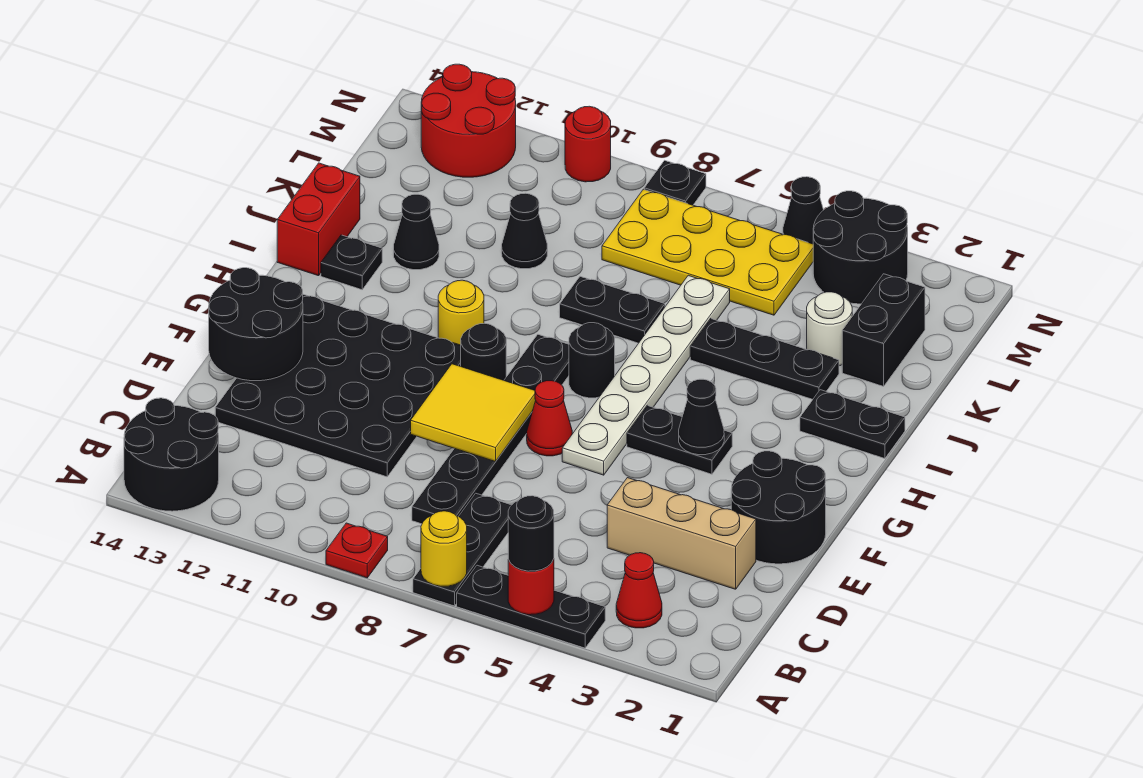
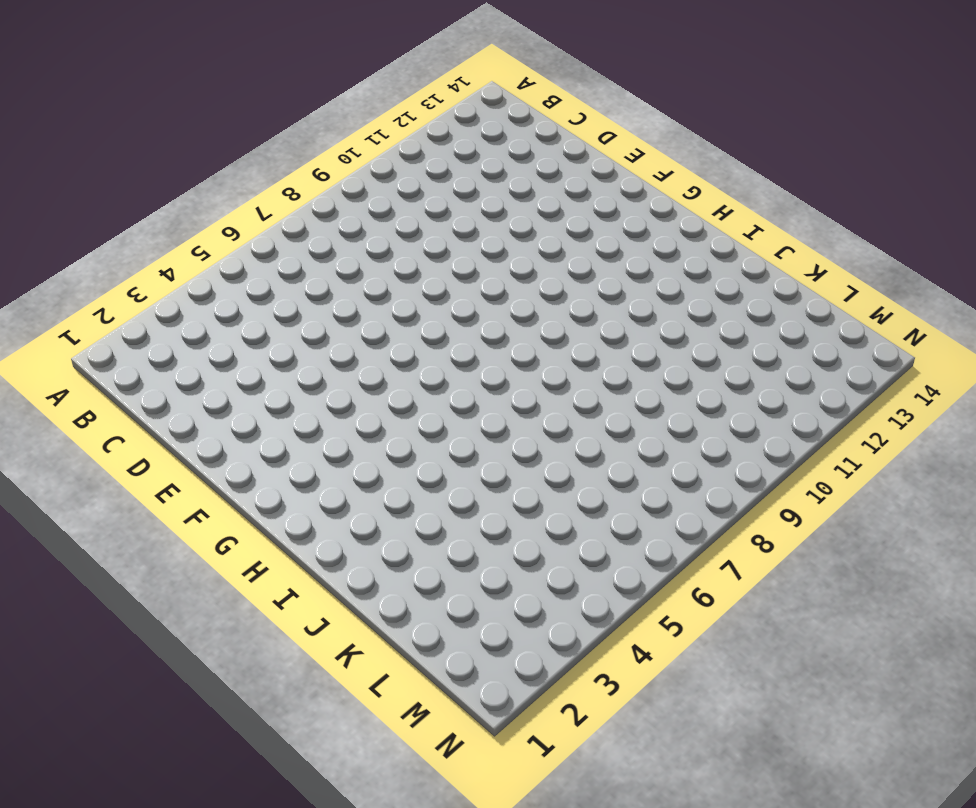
none -> black plate A4:A6 level 1
none -> black plate A7:C7 level 1
none -> red plate A9 level 1
none -> black round brick A13:B14 level 1

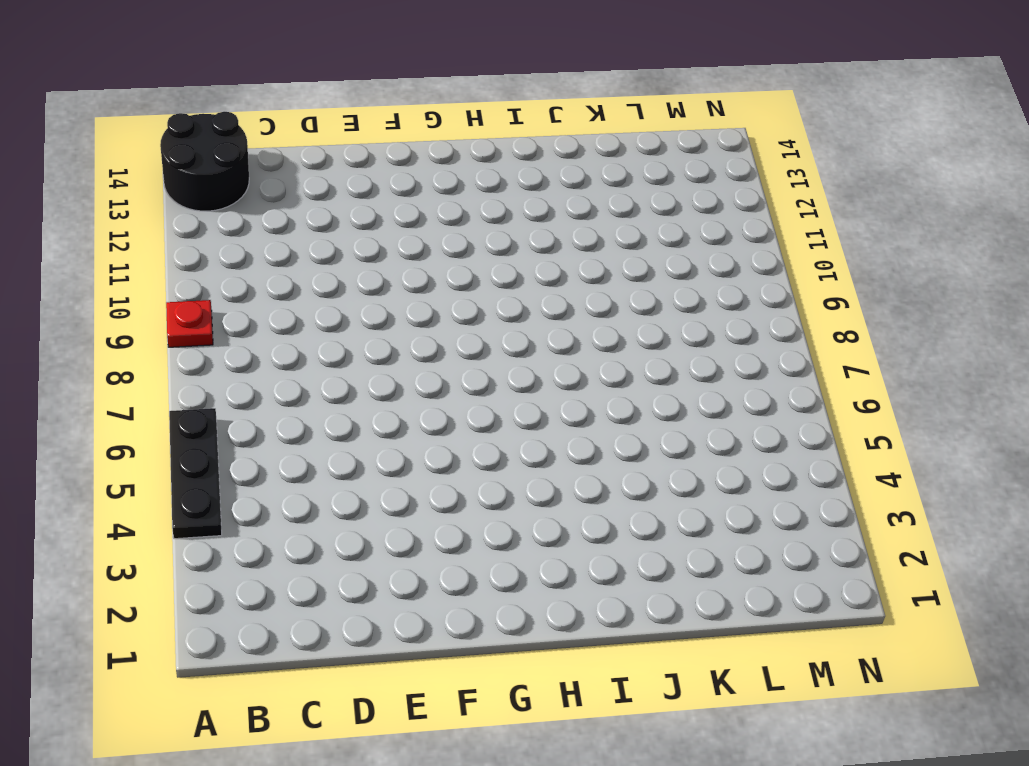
none -> black plate A7:C7 level 1
none -> red cone B3 level 1
none -> black plate C8:H8 level 1
none -> tan brick D2:D4 level 1

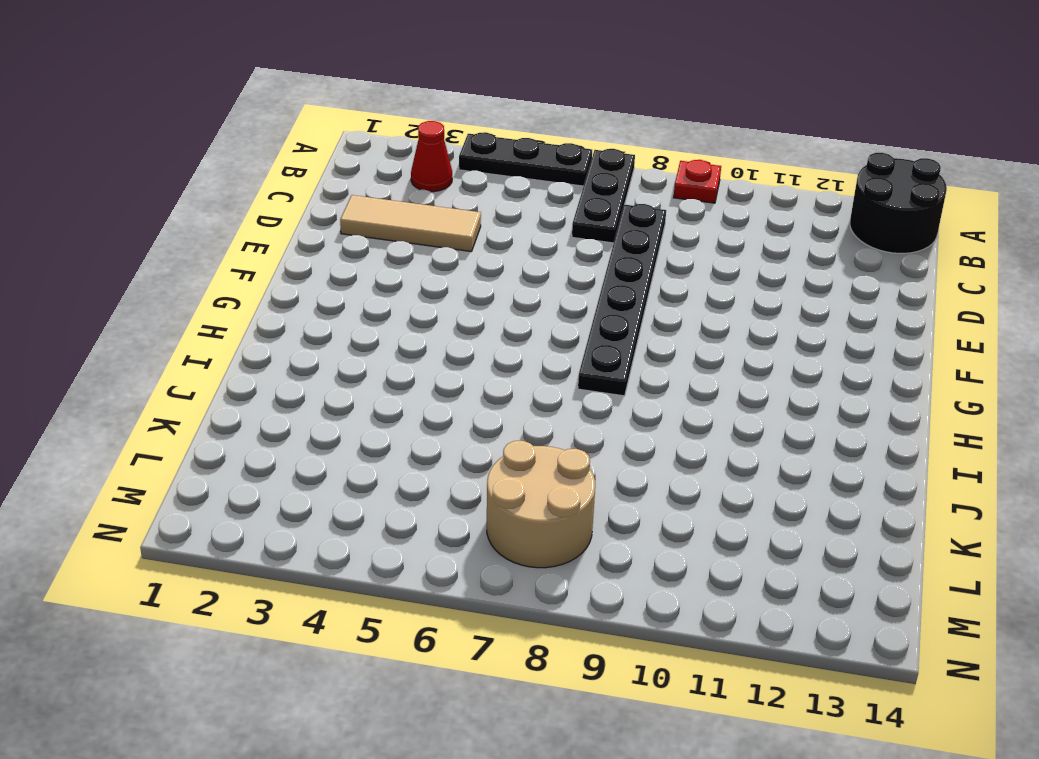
tan tile D2:D4 level 1 -> tan brick D2:D4 level 1
tan round brick L7:M8 level 1 -> yellow plate L5:M8 level 1
none -> black plate D10:G13 level 1
none -> black round brick E1:F2 level 1
none -> white plate F6:K6 level 1
none -> red cone F7 level 1

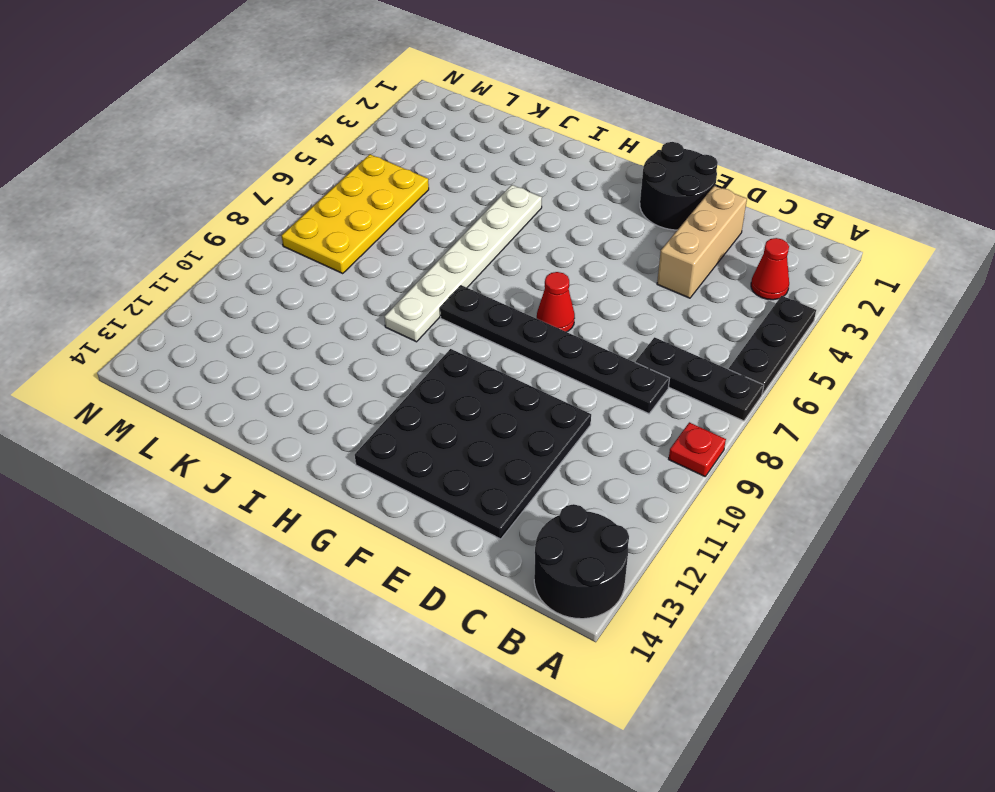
white plate I4:I9 level 1 -> white plate F6:K6 level 1
none -> black plate G4:G5 level 1
none -> black round brick G9 level 1
none -> black round brick H7 level 1
none -> yellow round brick H10 level 1

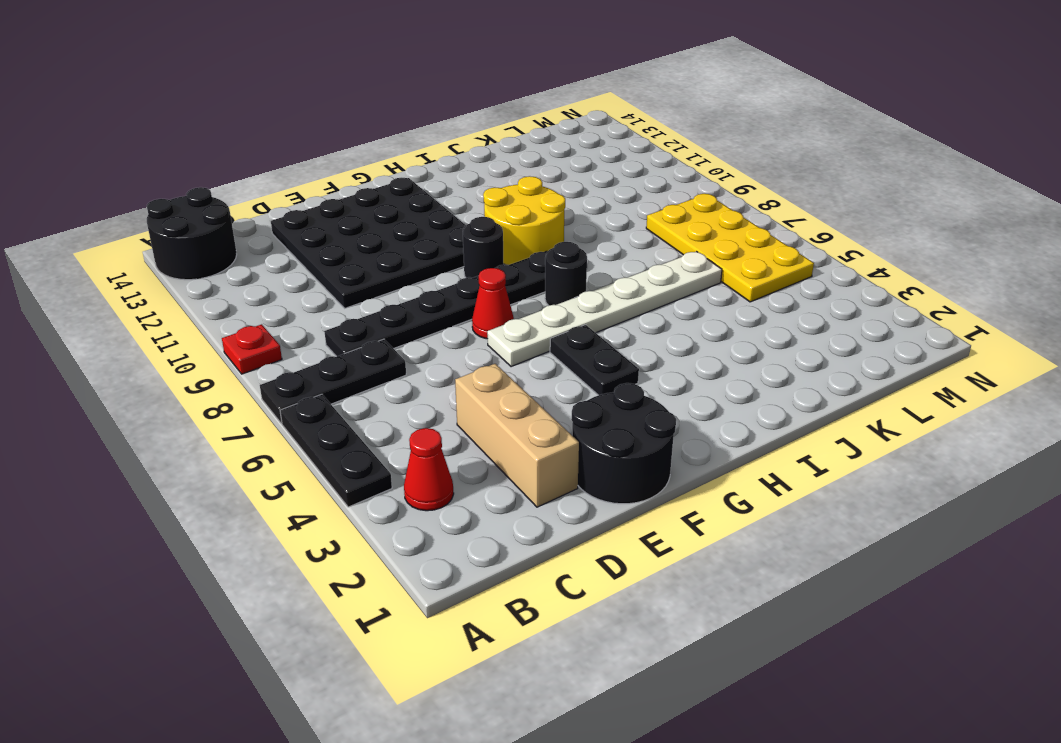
yellow round brick H9:I10 level 1 -> yellow round brick H10 level 1
none -> black plate I1:I2 level 1
none -> black plate I13 level 1
none -> red brick I14:J14 level 1
none -> black plate J3:J5 level 1

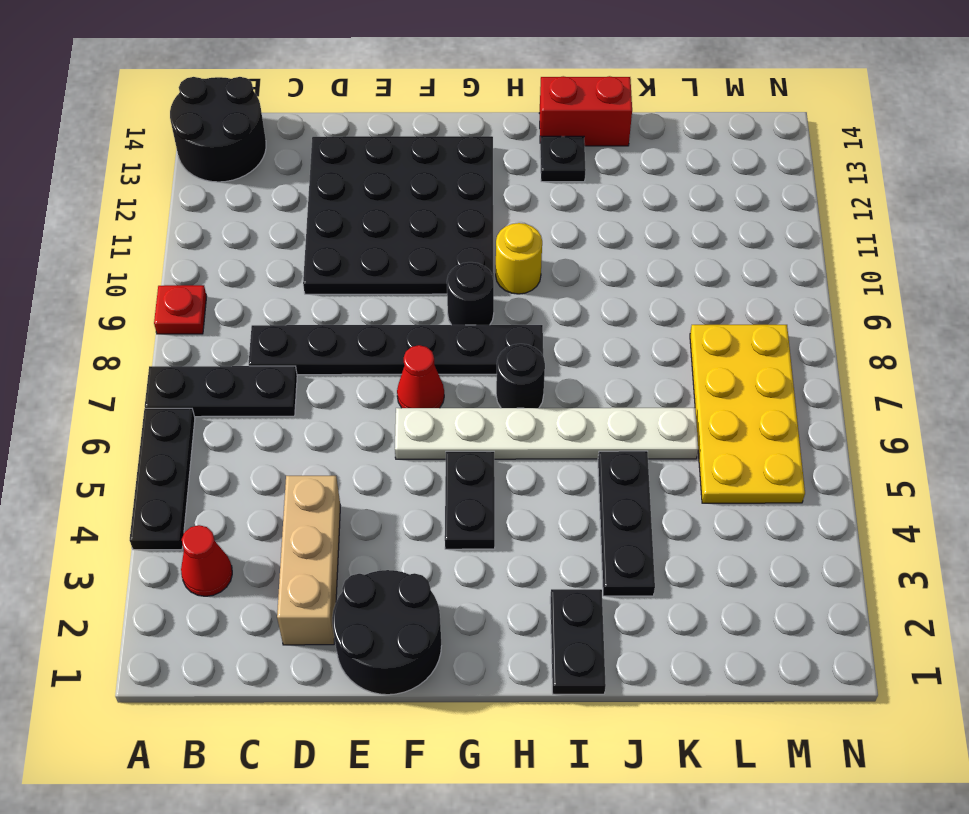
none -> black plate J7:J8 level 1
none -> black cone J12 level 1
none -> black brick K2:L2 level 1
none -> white round brick K3 level 1

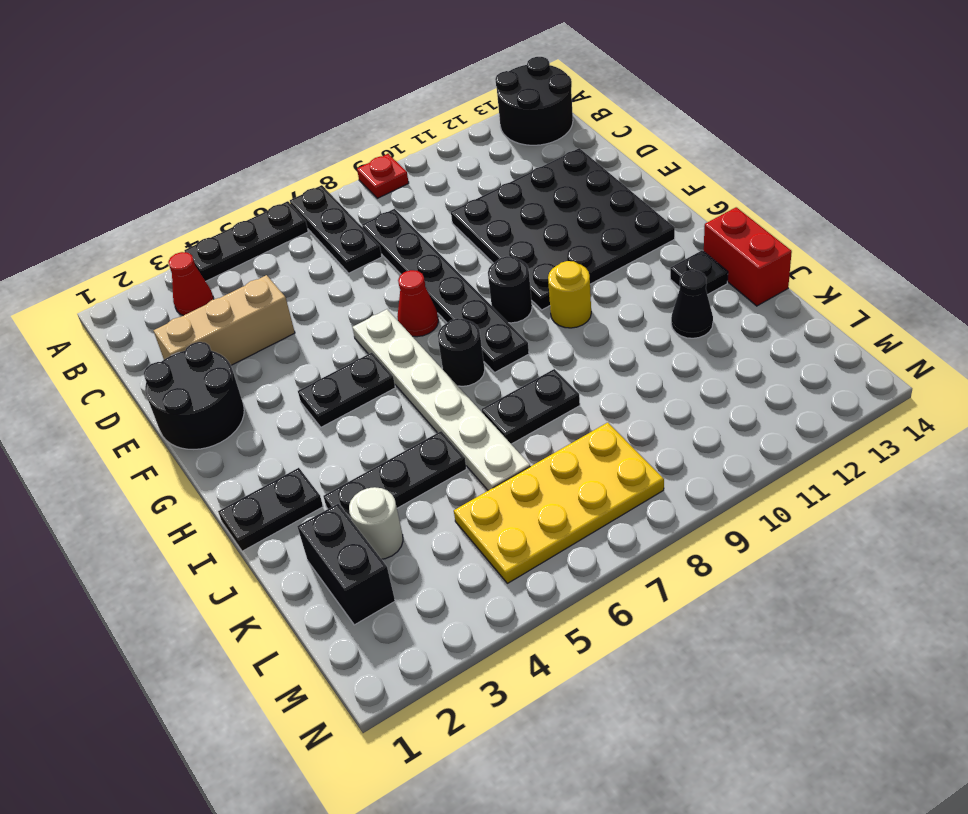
none -> black cone K10 level 1
none -> black round brick M3:N4 level 1
none -> red round brick M12:N13 level 1
none -> black cone N5 level 1

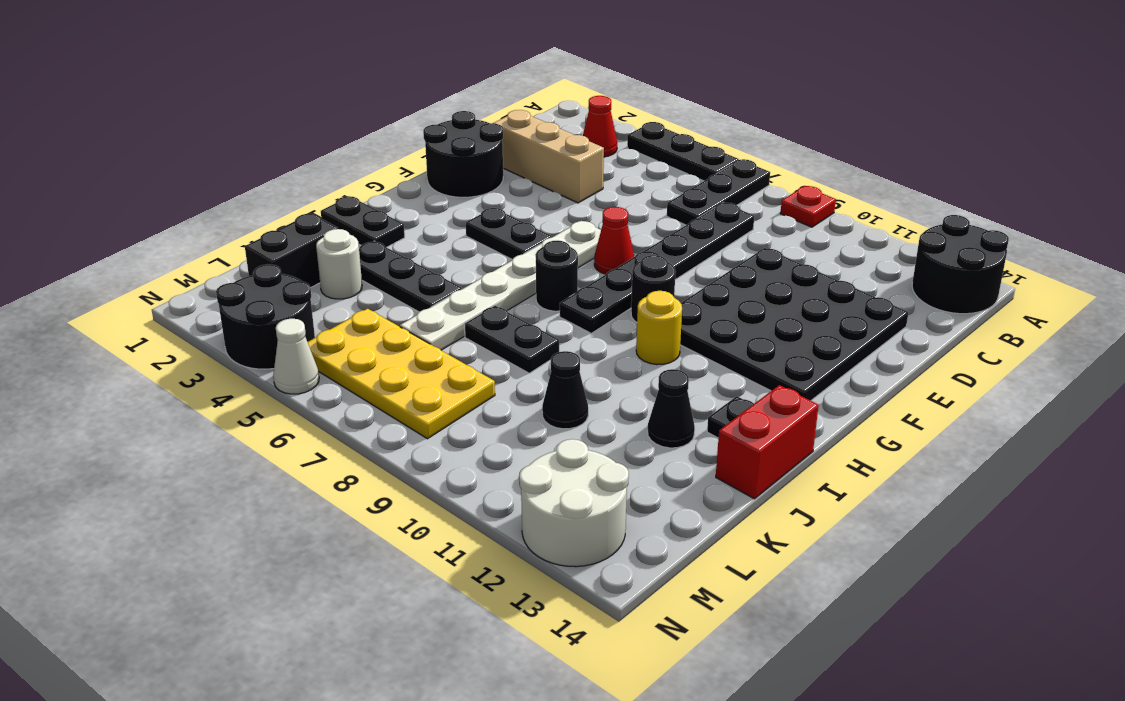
white round brick M12:N13 level 1 -> red round brick M12:N13 level 1
white cone N5 level 1 -> black cone N5 level 1
none -> black plate N8 level 1
none -> red round brick N10 level 1
none -> red round brick A5 level 2
none -> yellow round brick A7 level 2

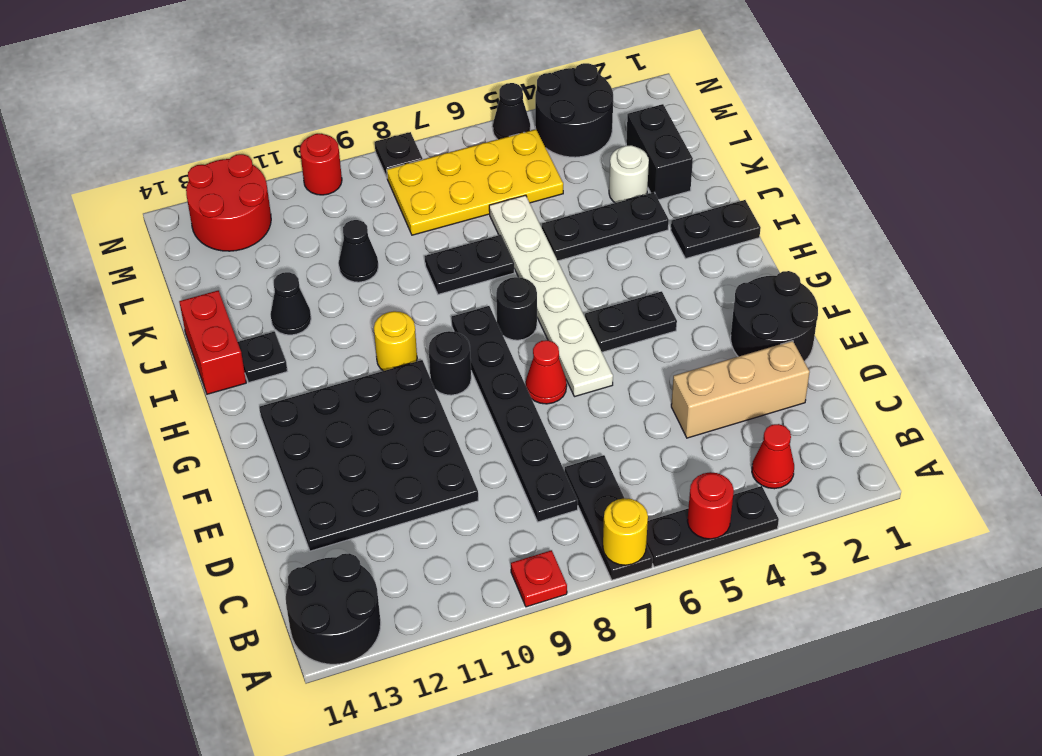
none -> yellow tile E8:F9 level 2
none -> black round brick E13:F14 level 2
none -> black cone G4 level 2
none -> black round brick A5 level 3

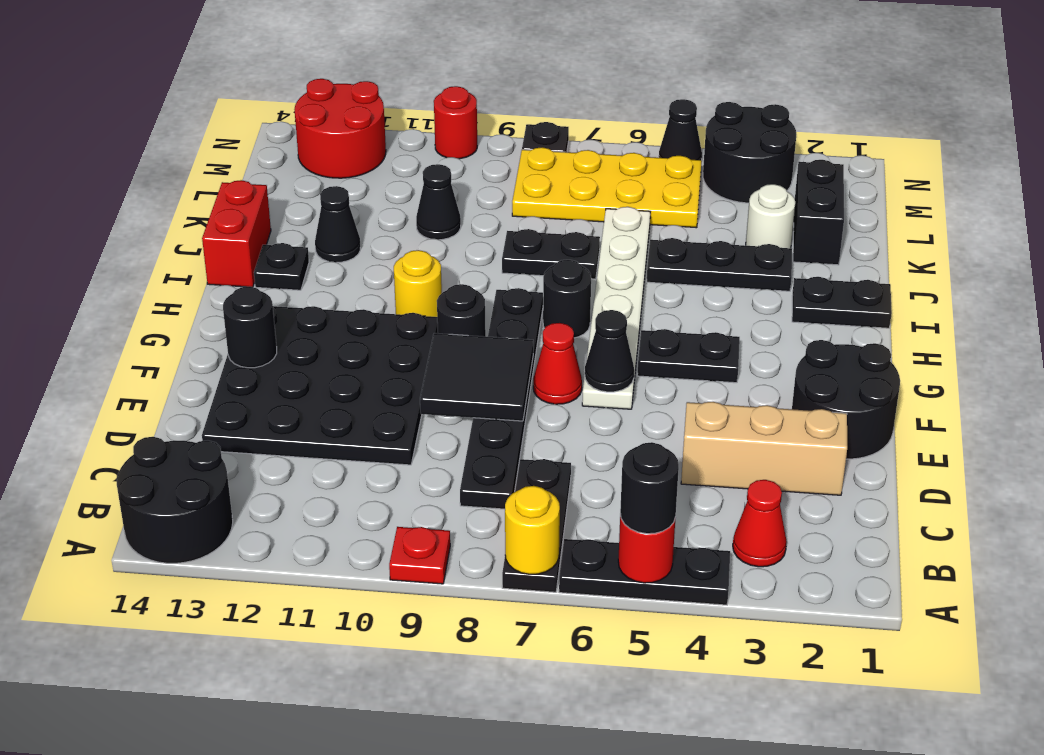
black tile E8:F9 level 2 -> yellow tile E8:F9 level 2
black cone F6 level 2 -> black cone G4 level 2
black round brick F13 level 2 -> black round brick E13:F14 level 2

